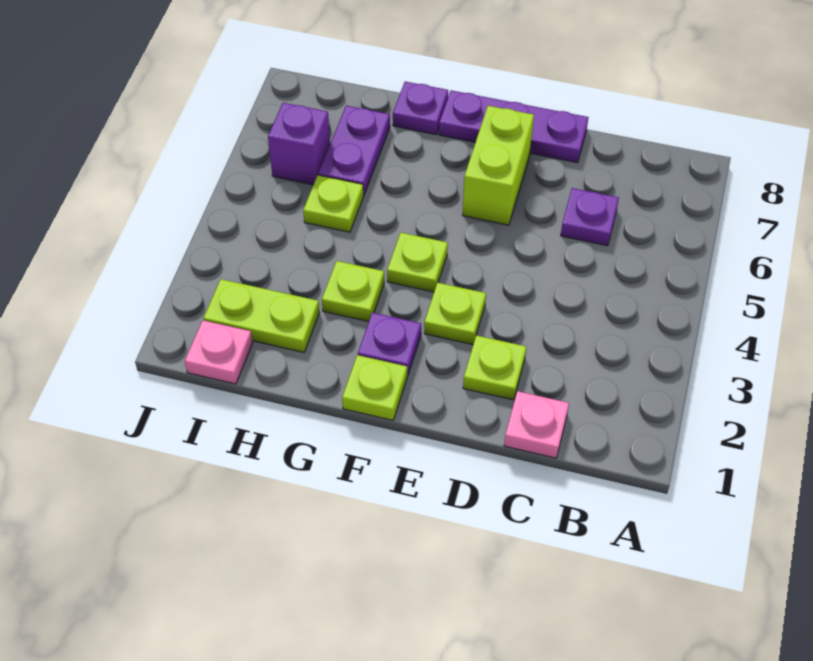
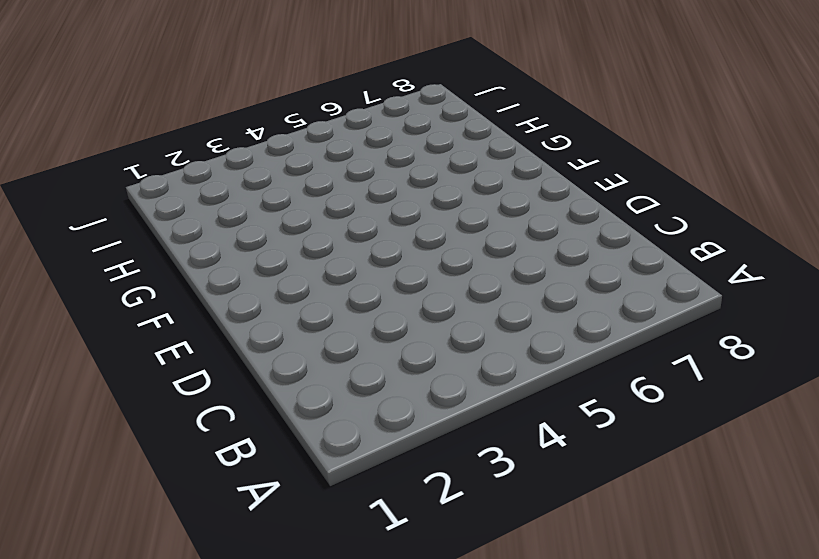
none -> pink plate C1 level 1
none -> purple plate C6 level 1
none -> lime plate D2 level 1

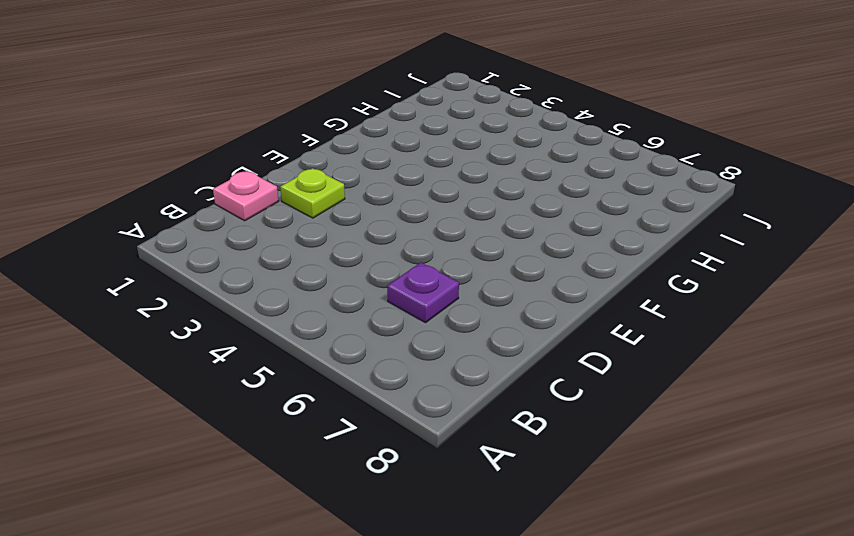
none -> purple plate D8:F8 level 1
none -> lime plate E3 level 1
none -> lime brick E6:E7 level 1

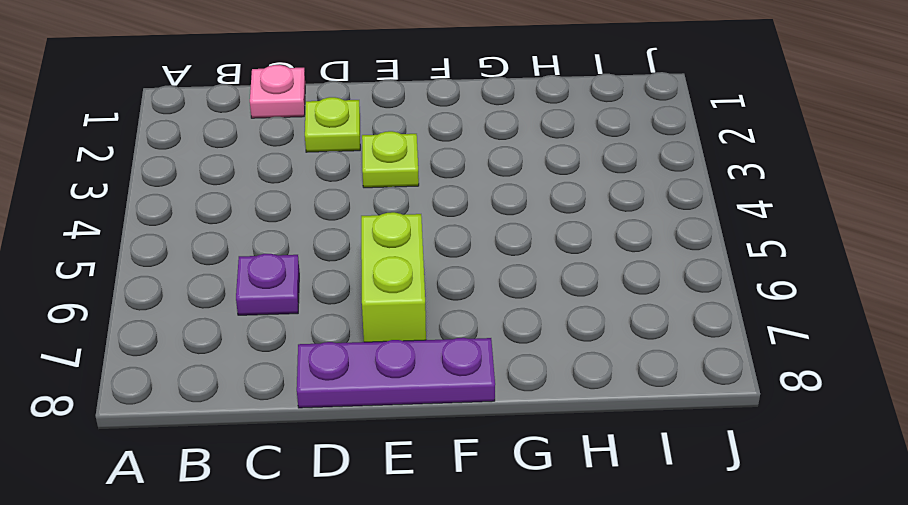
none -> lime plate F1 level 1
none -> purple plate F2 level 1
none -> lime plate F4 level 1

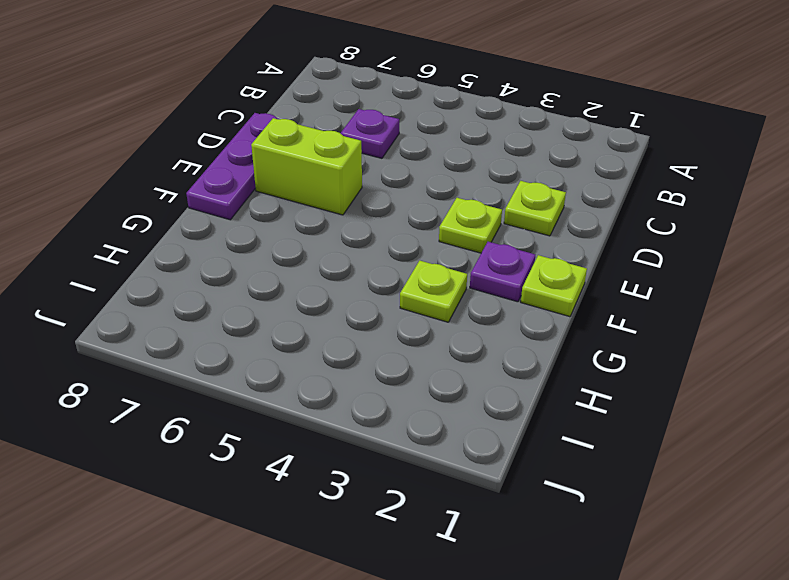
none -> pink plate C1 level 1
none -> lime plate F4 level 1
none -> purple plate G8 level 1

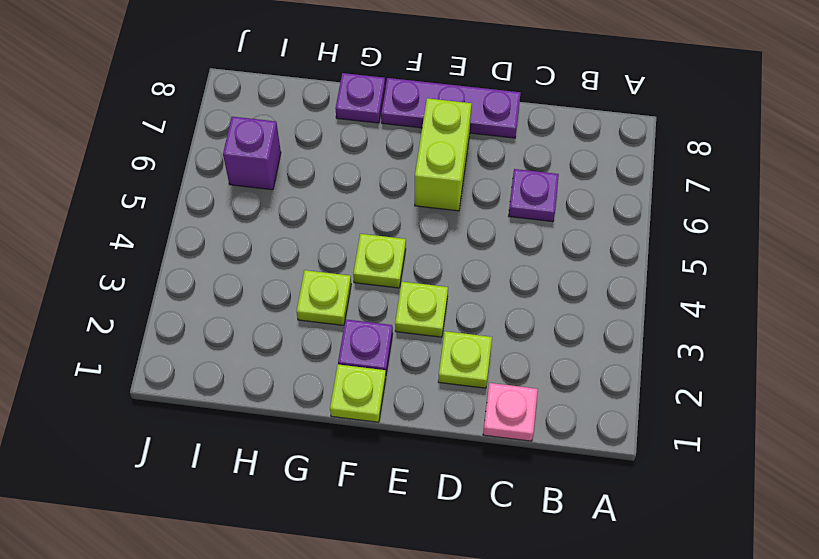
none -> lime plate H2:I2 level 1
none -> lime plate H5 level 1
none -> purple plate H6:H7 level 1

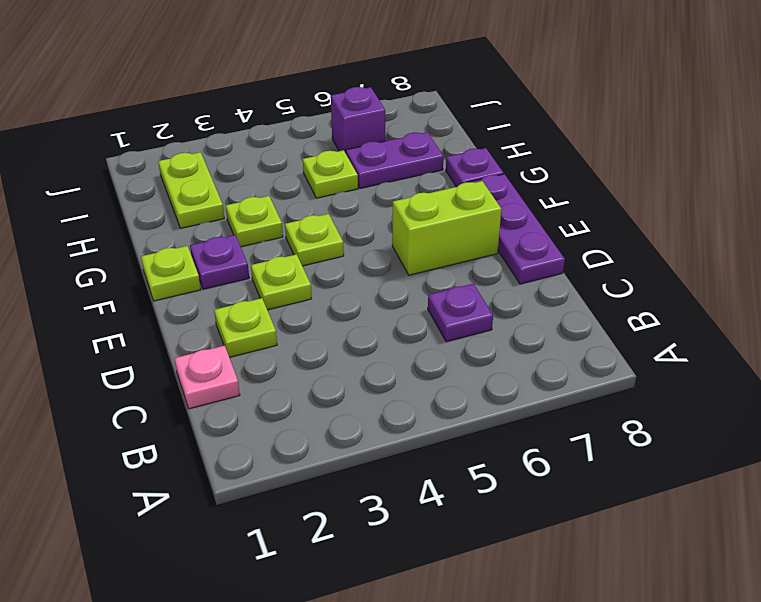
none -> pink plate I1 level 1

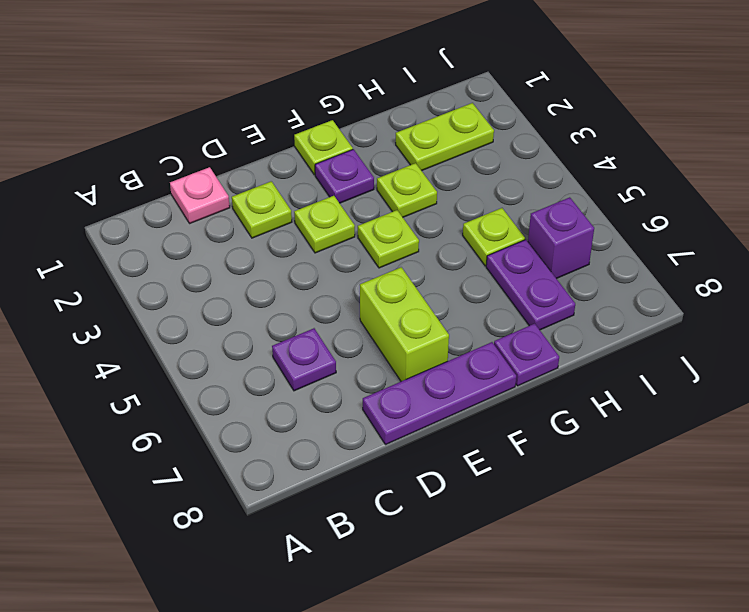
none -> pink plate I1 level 1

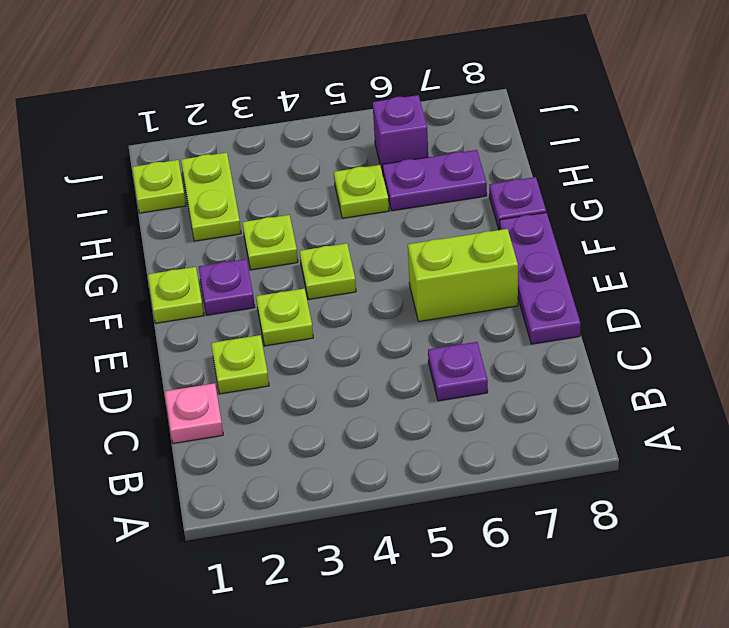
lime plate I1 level 1 -> pink plate I1 level 1

